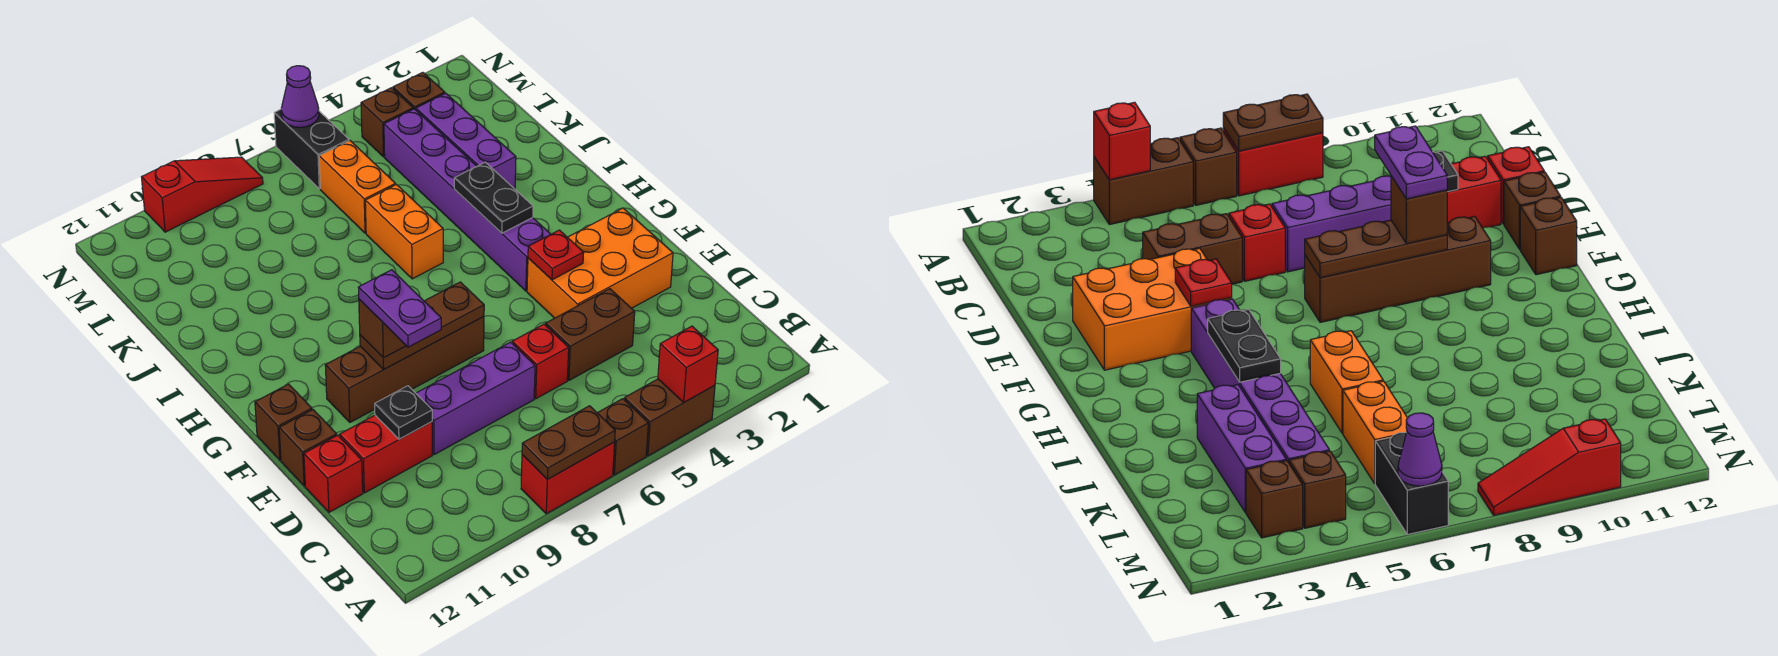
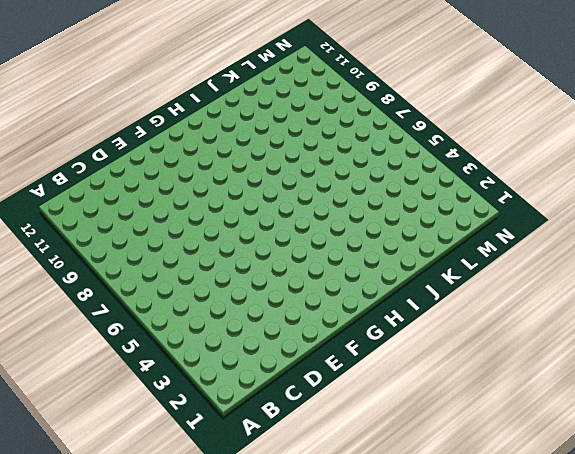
none -> brown brick A4:A5 level 1
none -> brown brick A6 level 1
none -> red brick A7:A8 level 1

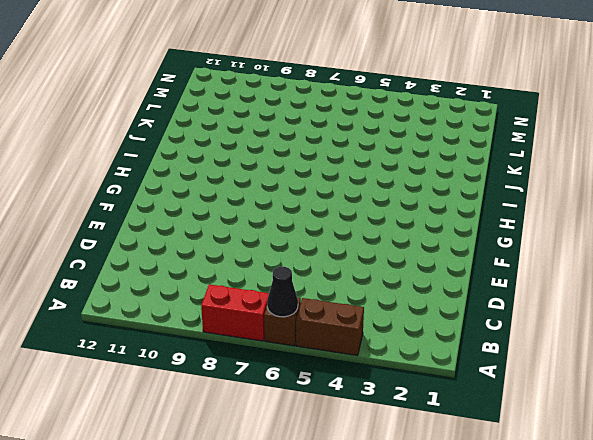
black cone A6 level 2 -> none
none -> brown brick D4:D5 level 1
none -> red brick D6 level 1
none -> purple brick D7:D9 level 1

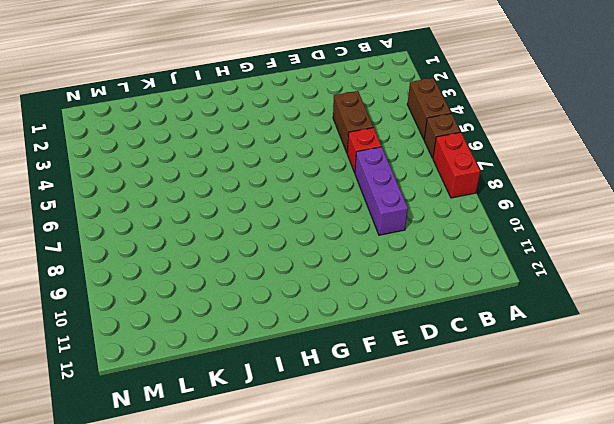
none -> red brick D10:D11 level 1
none -> red brick D12 level 1
none -> orange brick E2:F4 level 1

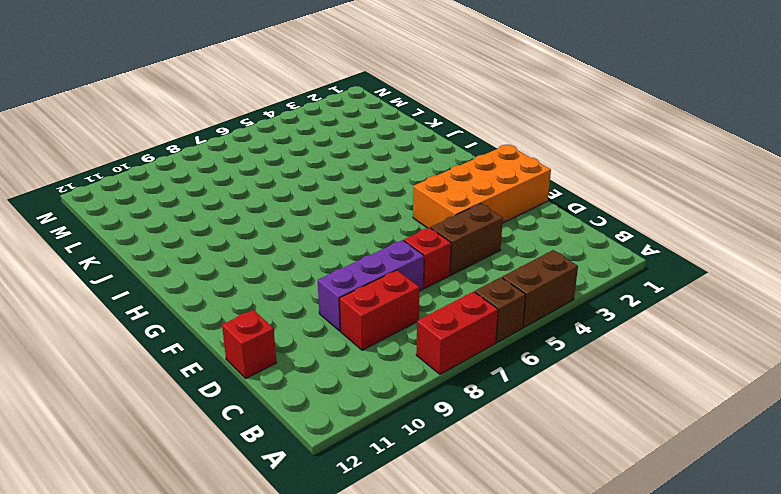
red brick C8:C9 level 1 -> red brick D10:D11 level 1
orange brick E1:F4 level 1 -> orange brick E2:F4 level 1
none -> brown brick E12 level 1
none -> brown brick F7:F10 level 1
none -> brown brick F12 level 1

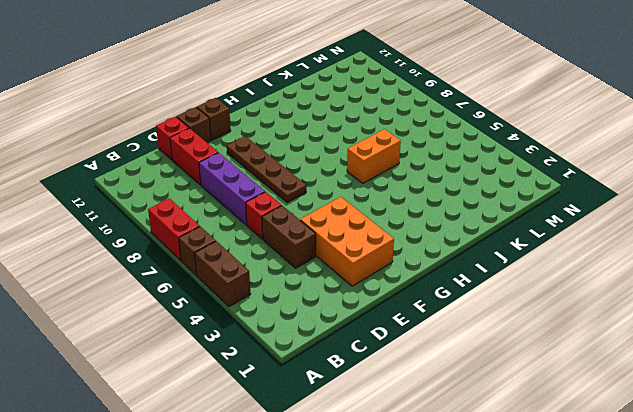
brown plate F7:F10 level 1 -> brown brick F7:F10 level 1
none -> purple brick G4:L4 level 1
none -> purple brick J3:L3 level 1
none -> orange brick K6:L6 level 1

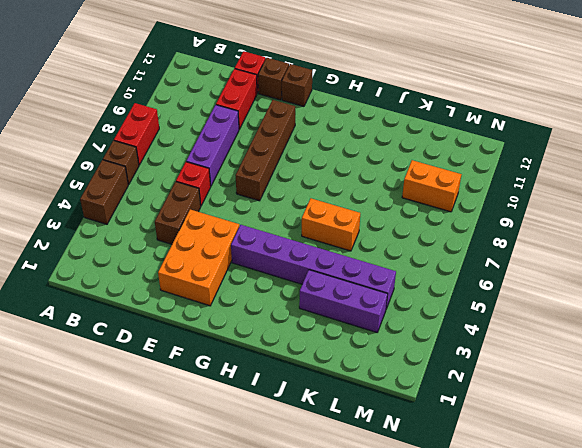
orange brick L9:M9 level 1 -> orange brick K6:L6 level 1
none -> brown brick M3 level 1
none -> brown brick M4 level 1
none -> black brick M6:N6 level 1

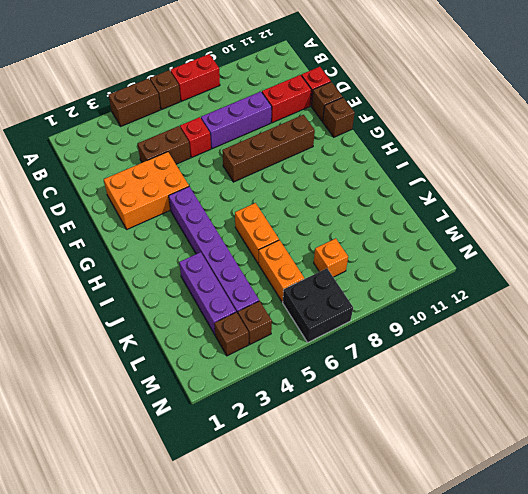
orange brick L8 level 1 -> none
black brick M6:N7 level 1 -> black brick M6:N6 level 1
none -> red slope N8:N10 level 1 top 10
none -> red brick A4 level 2
none -> brown plate A7:A8 level 2

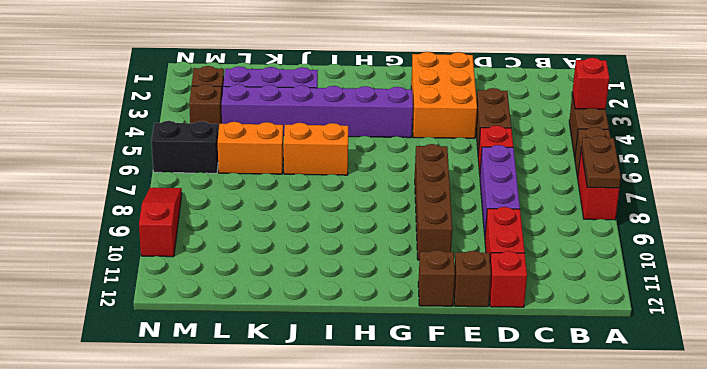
none -> black plate D10 level 2
none -> red plate F4 level 2
none -> brown plate F7:F9 level 2

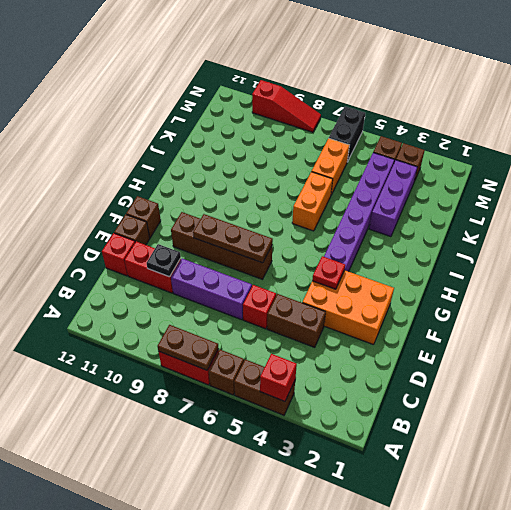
none -> black plate H4:I4 level 2
none -> purple cone N6 level 2
none -> brown brick F9 level 3

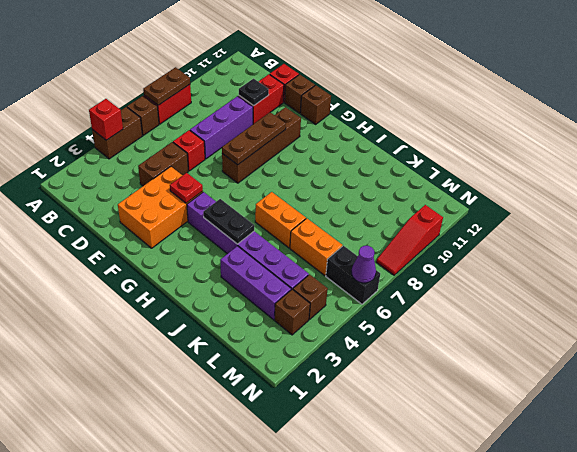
none -> brown brick F9 level 3
none -> purple plate E9:F9 level 4

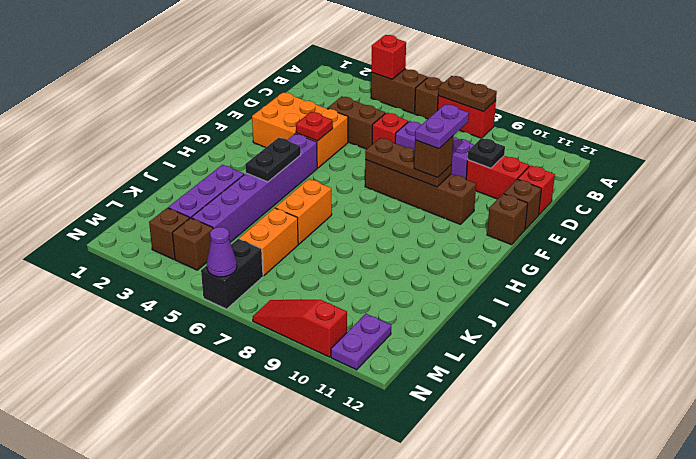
purple plate M11:N11 level 1 -> none

